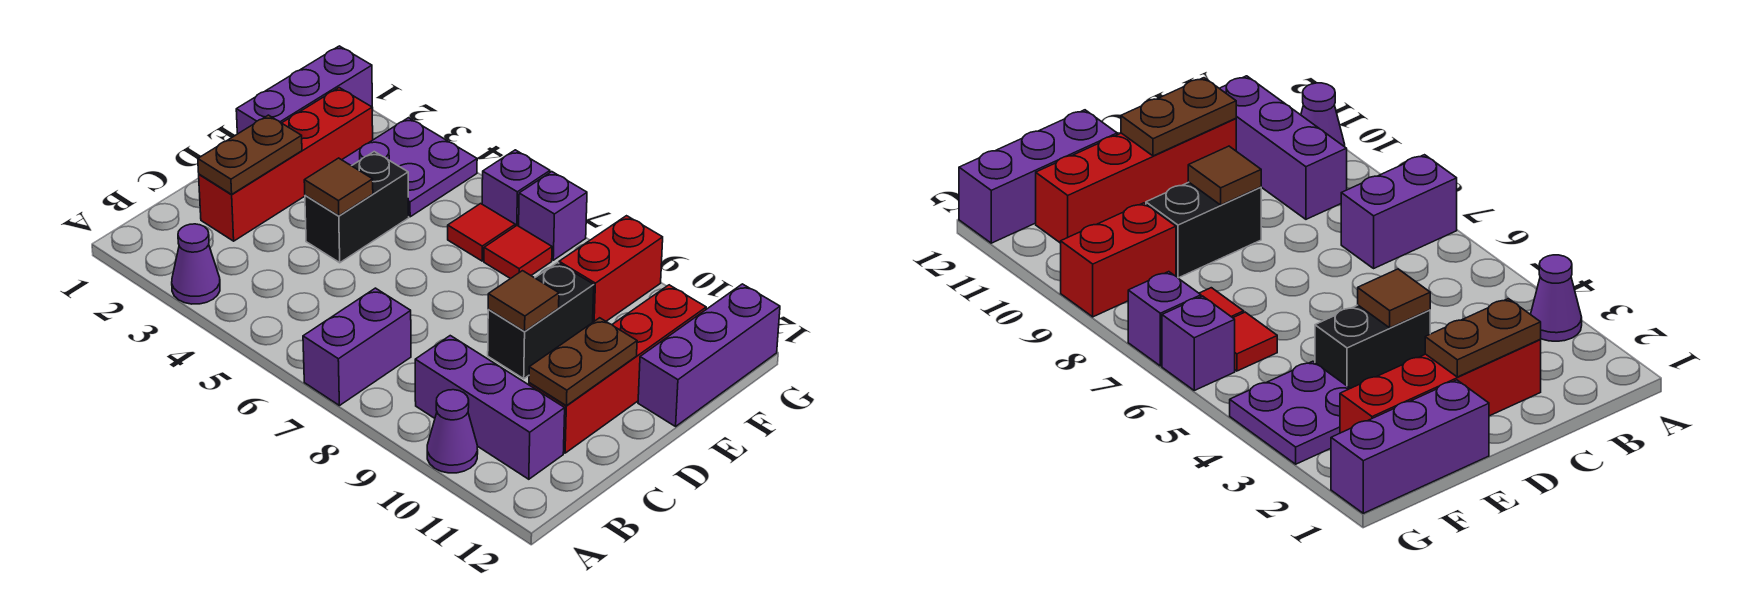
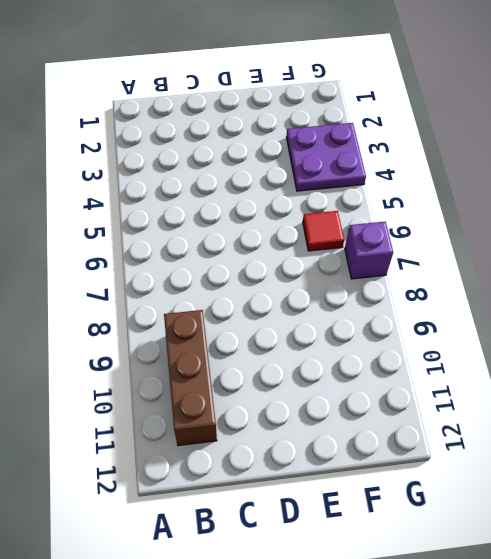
brown brick B9:B11 level 1 -> purple brick B9:B11 level 1
none -> purple cone A3 level 1
none -> purple brick A7:B7 level 1
none -> purple cone A10 level 1

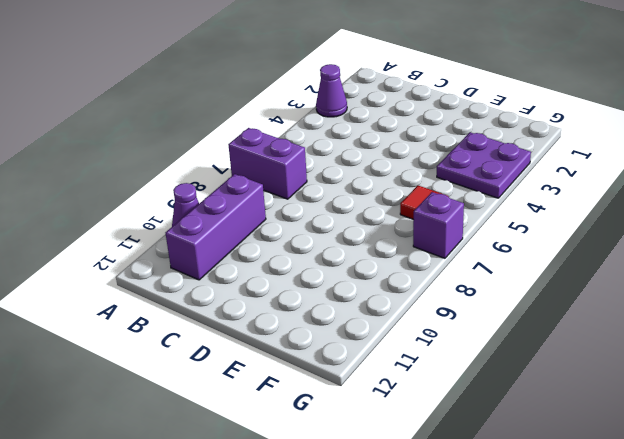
none -> red brick C2:F2 level 1
none -> red brick C11:F11 level 1
none -> black brick D4:E4 level 1

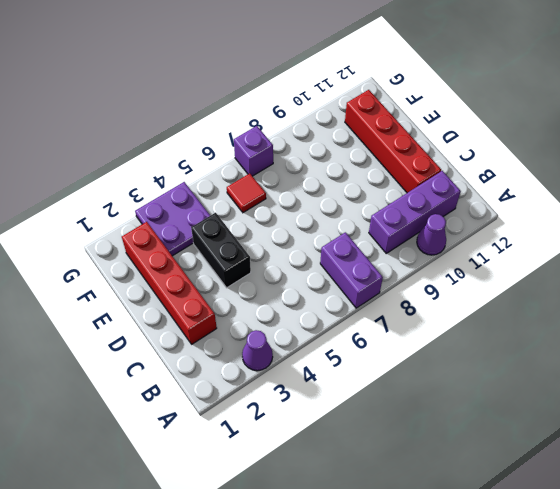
none -> black brick D9:E9 level 1
none -> purple brick E1:G1 level 1
none -> purple brick E12:G12 level 1

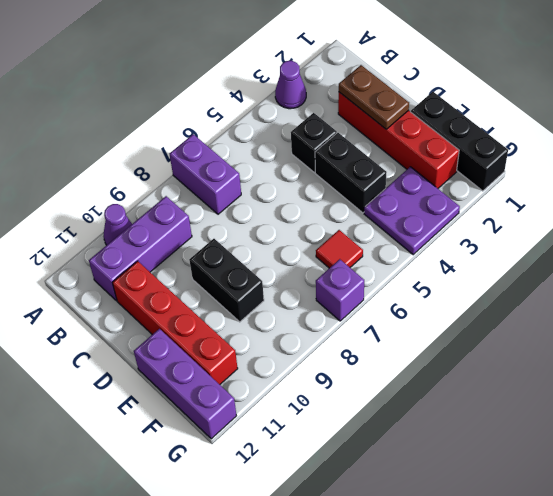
black brick C4 level 1 -> none
black brick E1:G1 level 1 -> purple brick E1:G1 level 1
none -> red tile F7 level 1
none -> red brick F9:G9 level 1
none -> purple brick G6 level 1

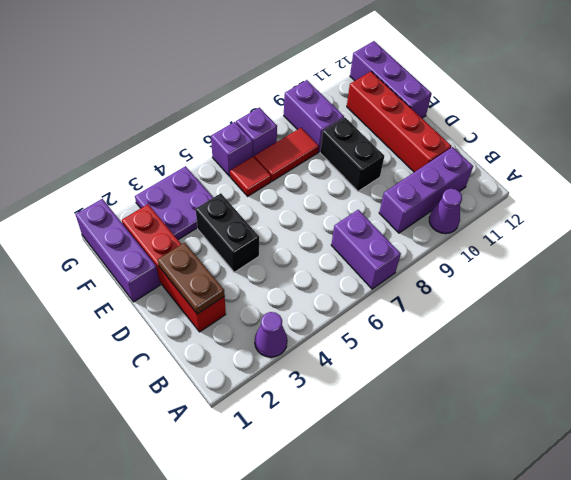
red tile F7:F8 level 1 -> red tile F7 level 1
purple brick F9:G9 level 1 -> red brick F9:G9 level 1
none -> brown plate C11:D11 level 2
none -> brown tile D4 level 2
none -> brown tile D9 level 2

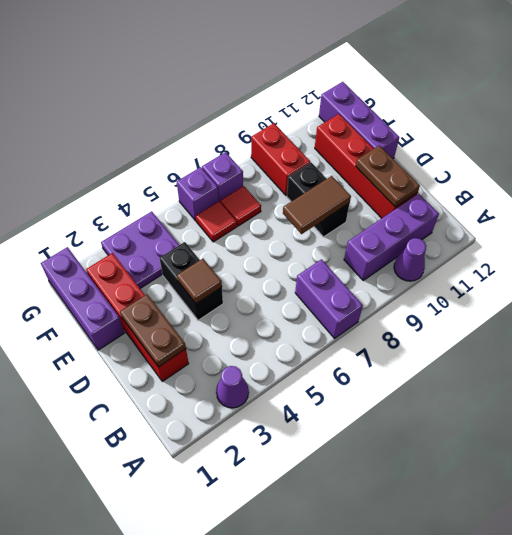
brown tile D8:D9 level 2 -> brown tile D9 level 2

